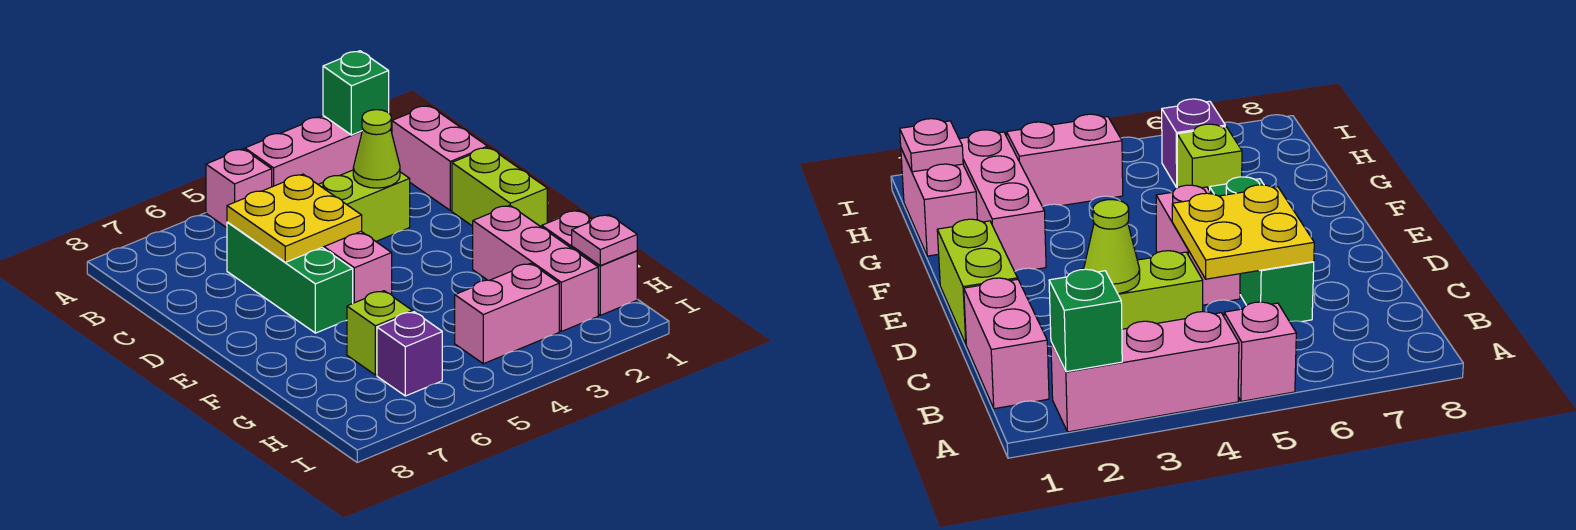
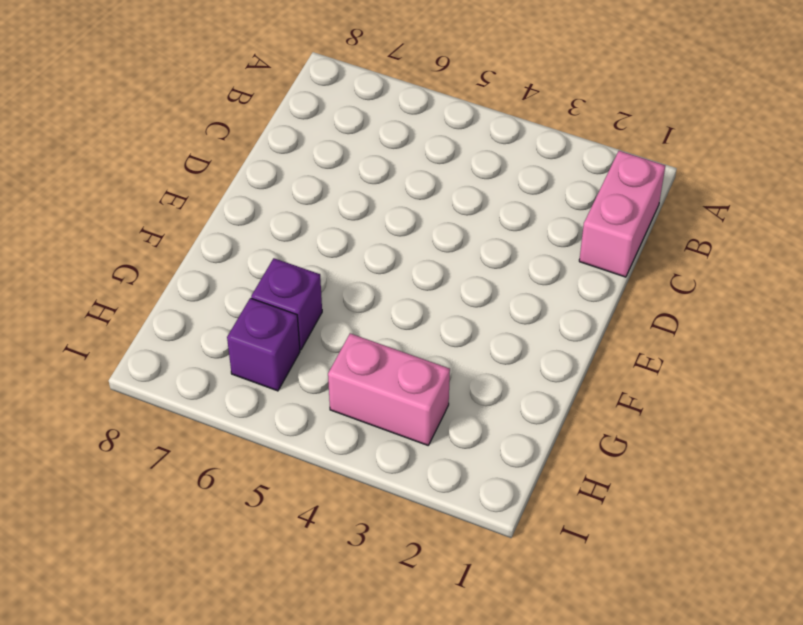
purple brick G6 level 1 -> lime brick G6 level 1
none -> pink brick A2:A4 level 1
none -> pink brick A5 level 1
none -> lime brick C3:C4 level 1

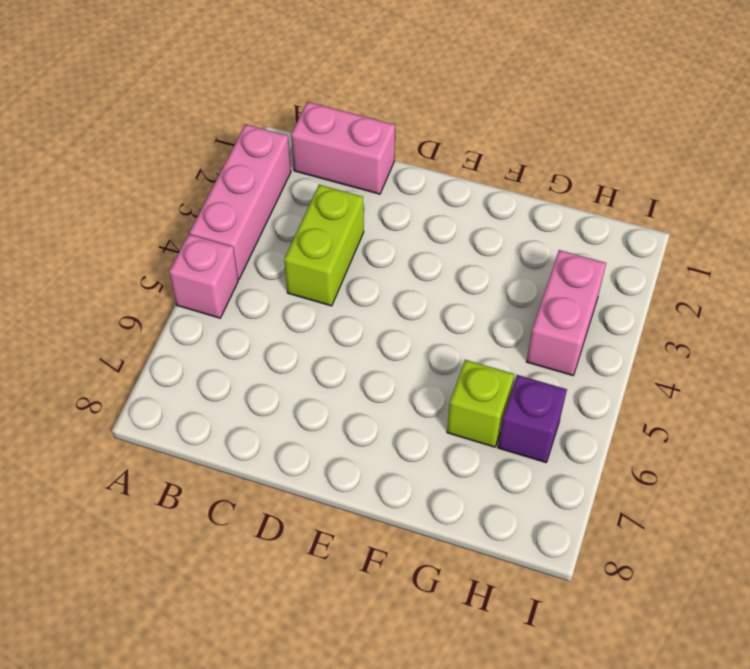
none -> green brick C6:E6 level 1
none -> lime brick D1:E1 level 1
none -> pink brick D5:E5 level 1

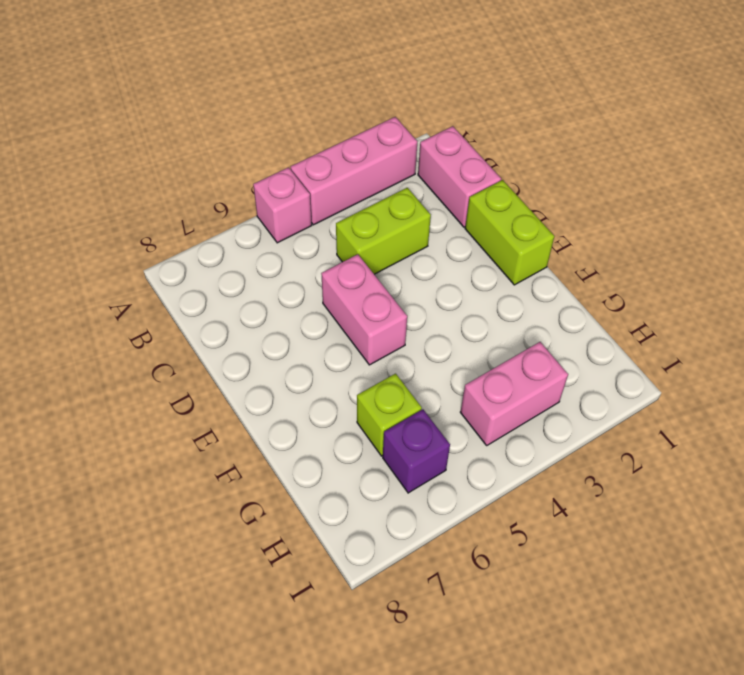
none -> green brick C6:E6 level 1
none -> pink brick F2:H2 level 1
none -> pink brick G1:H1 level 1

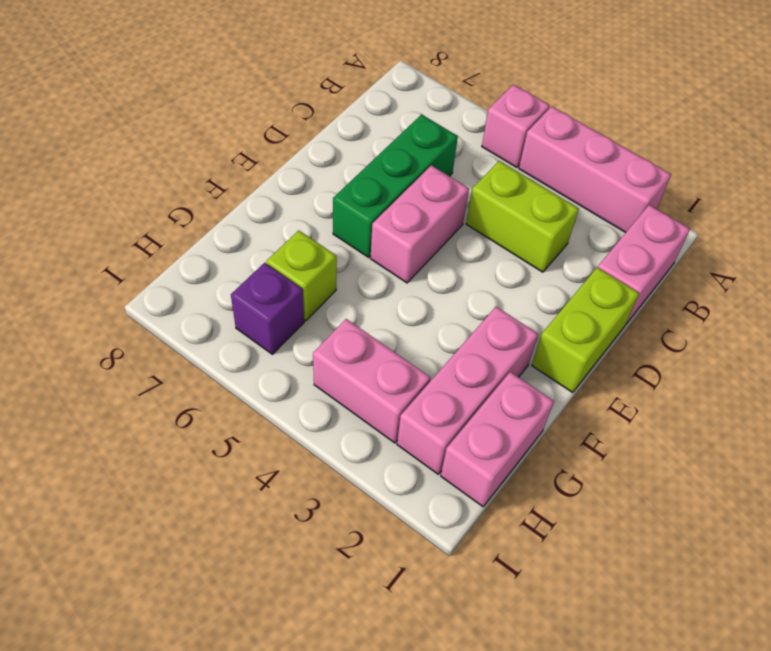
none -> green brick A2 level 2
none -> lime cone C3 level 2
none -> yellow plate C5:D6 level 2

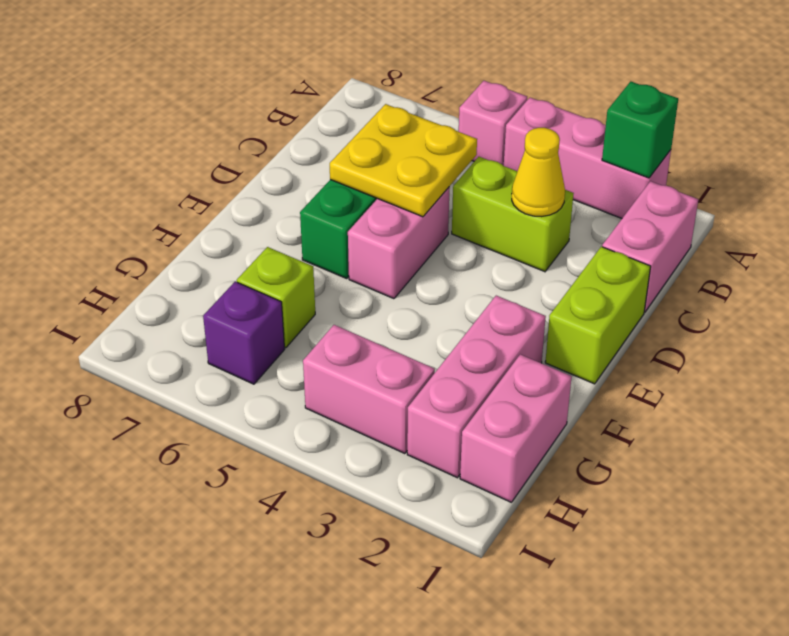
yellow cone C3 level 2 -> lime cone C3 level 2
none -> pink plate H1 level 2

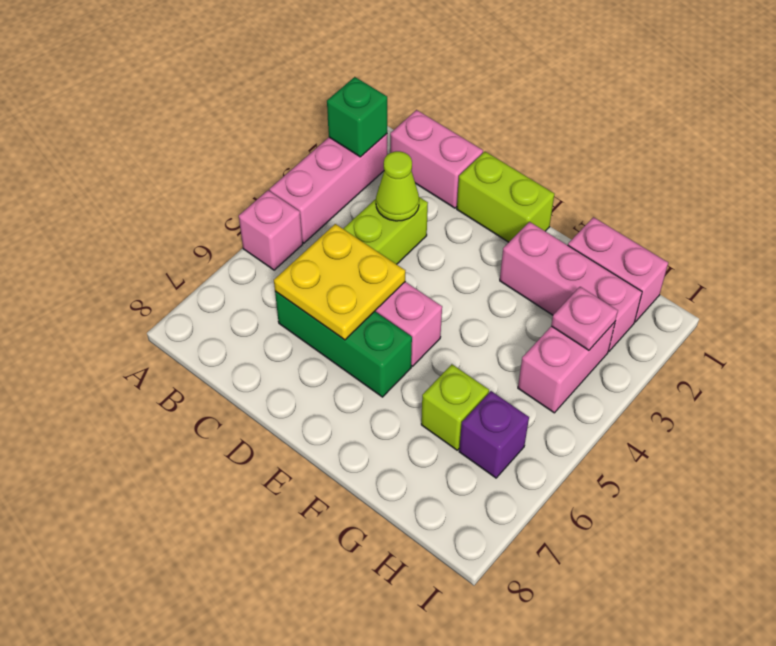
pink plate H3 level 2 -> pink plate H1 level 2

